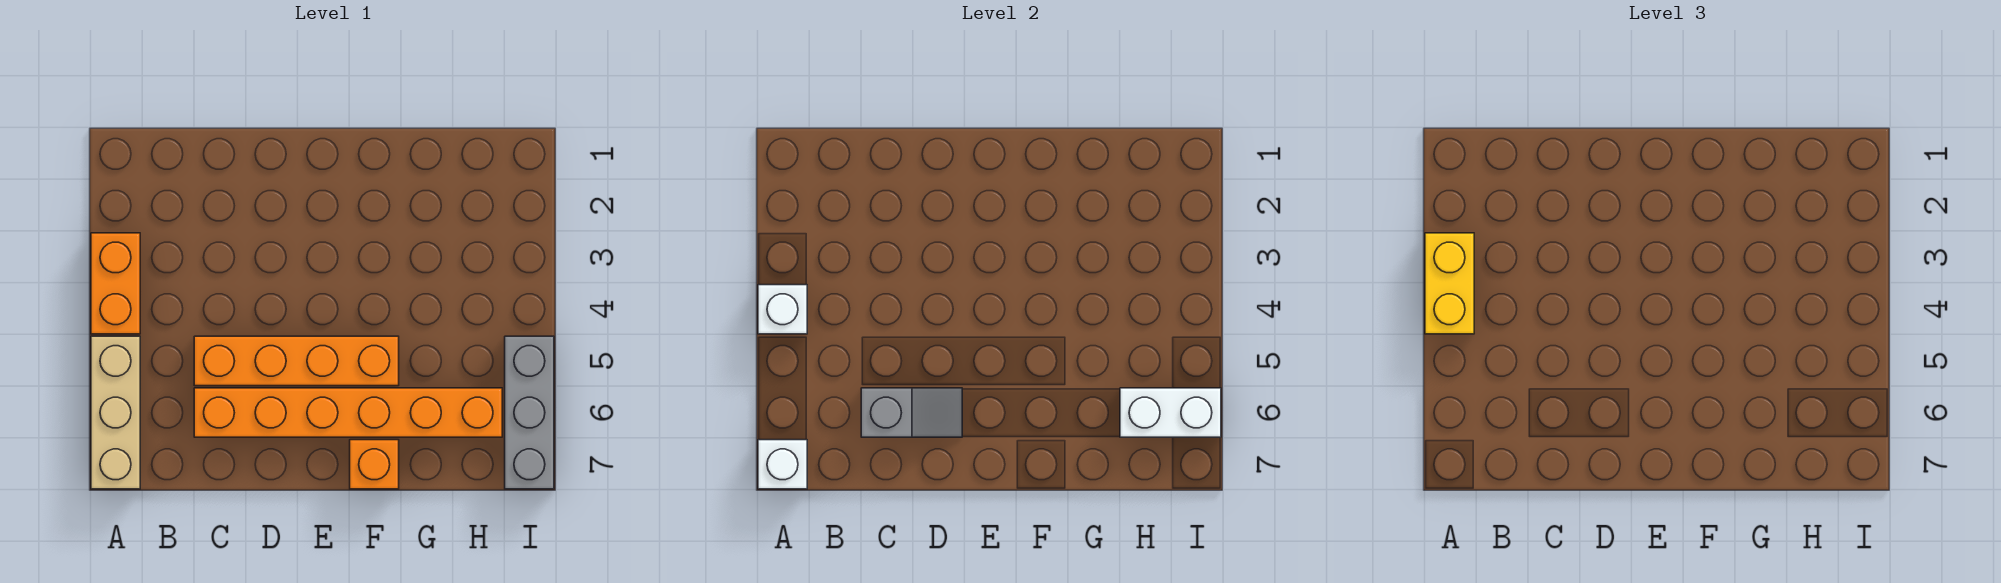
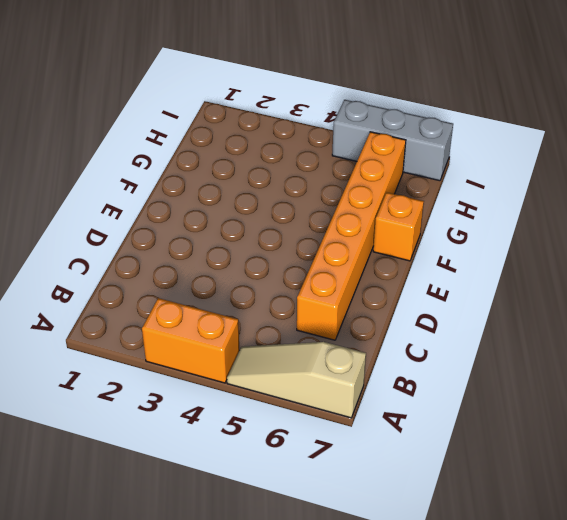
tan slope A5:A7 level 1 top 7 -> tan brick A5:A7 level 1
none -> orange brick C5:F5 level 1
none -> white brick A4 level 2

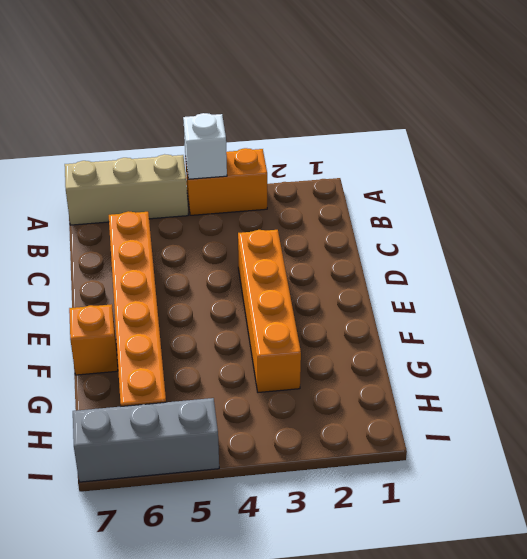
orange brick D3:G3 level 1 -> orange brick C5:F5 level 1
none -> white brick A7 level 2
none -> grey slope C6:D6 level 2 top C

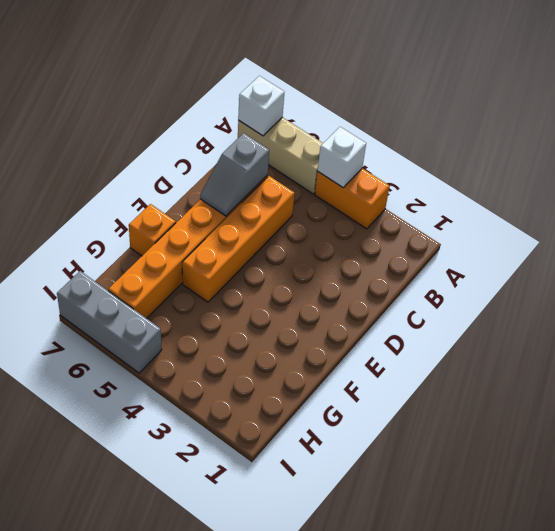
none -> white brick H6:I6 level 2
none -> yellow brick A3:A4 level 3

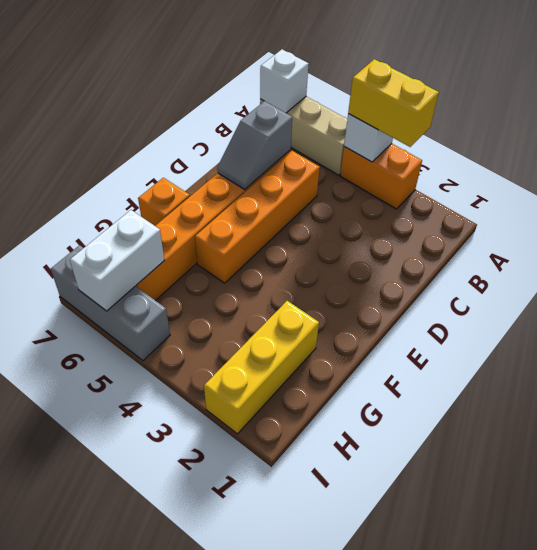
yellow brick G2:I2 level 1 -> none

